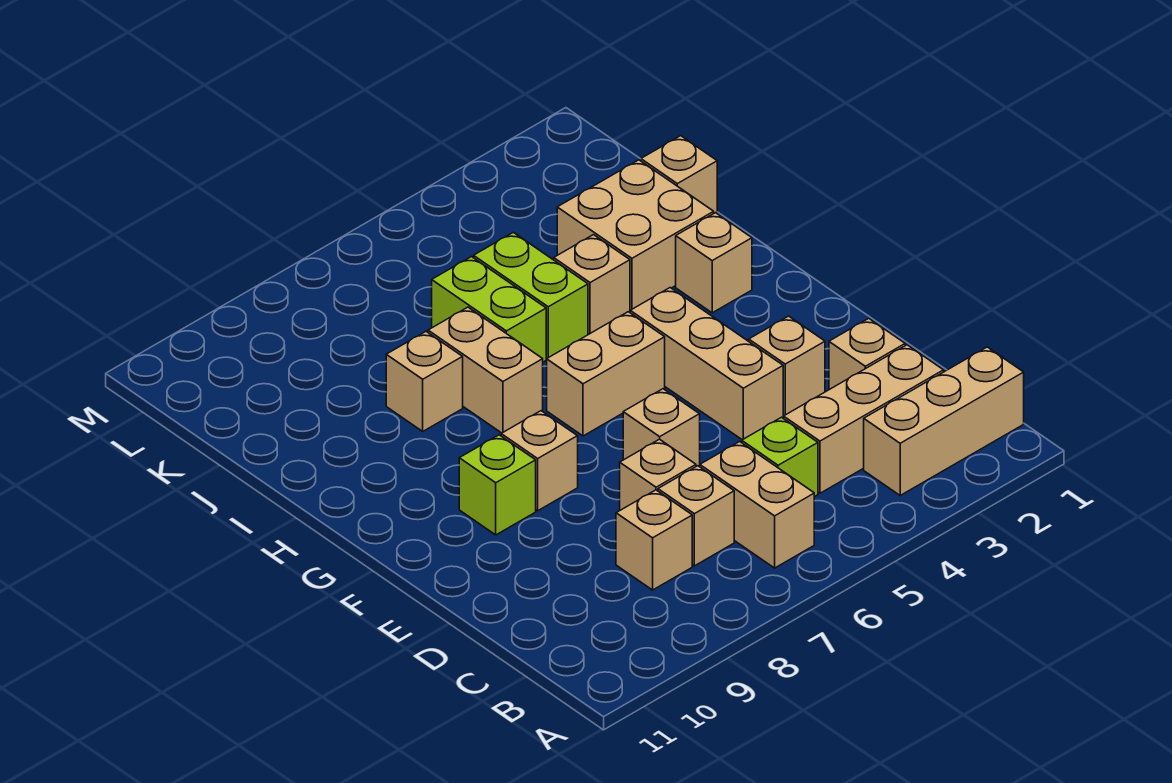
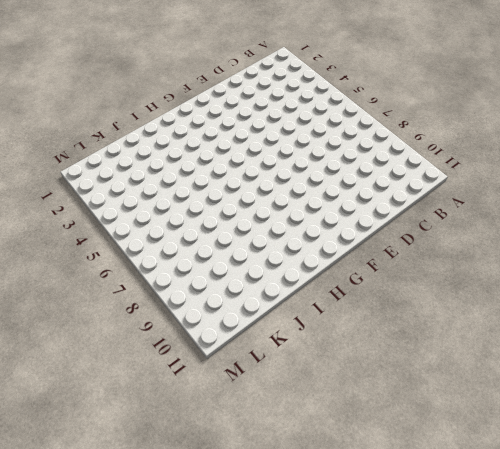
none -> tan brick B1:B3 level 1
none -> tan brick B6:C6 level 1
none -> tan brick C2:C4 level 1

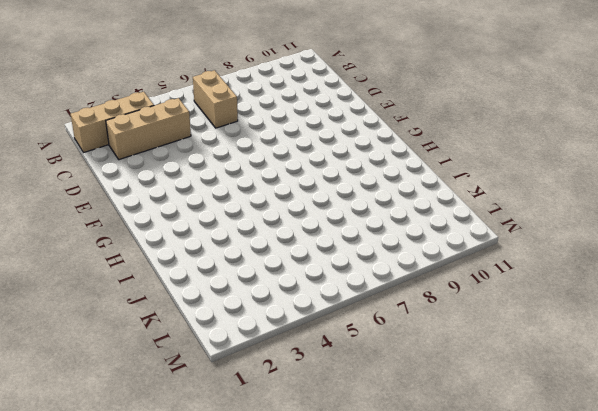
none -> lime brick C5 level 1
none -> tan brick C7 level 1
none -> tan brick C8 level 1

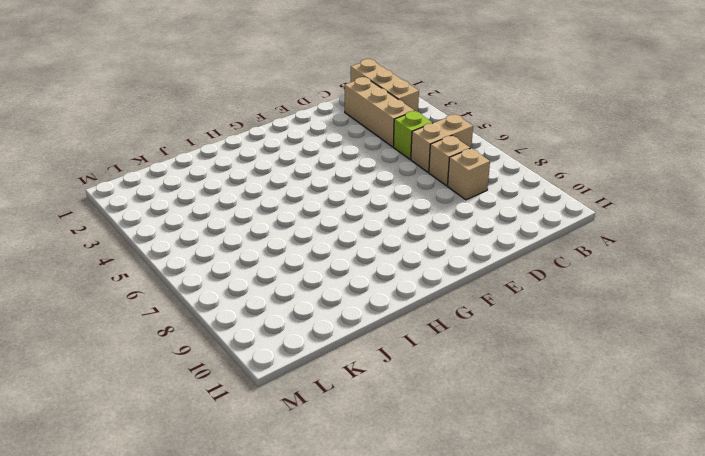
none -> tan brick D2 level 1
none -> tan brick D7 level 1
none -> tan brick E3 level 1

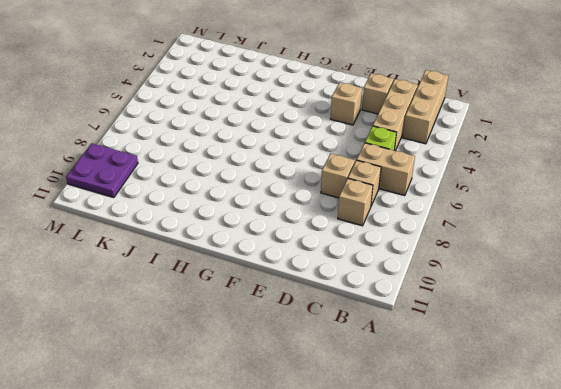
purple plate L9:M10 level 1 -> none
none -> tan brick E4:G4 level 1
none -> tan brick E6 level 1
none -> tan brick F8 level 1

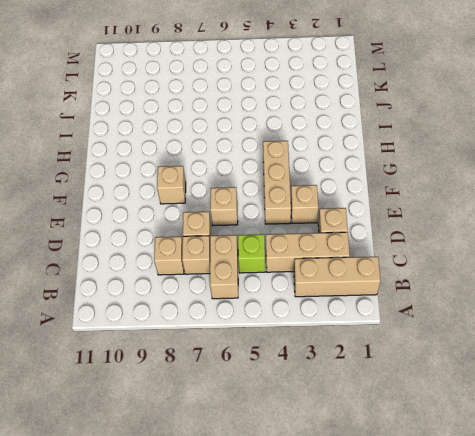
none -> lime brick F9 level 1
none -> tan brick G5:G6 level 1
none -> tan brick H2 level 1

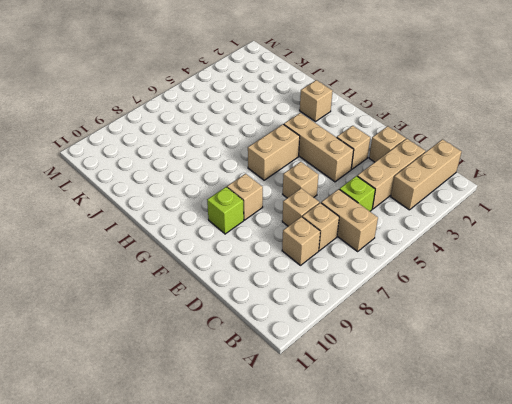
none -> tan brick H7:I7 level 1
none -> tan brick I2:J3 level 1
none -> tan brick I4 level 1

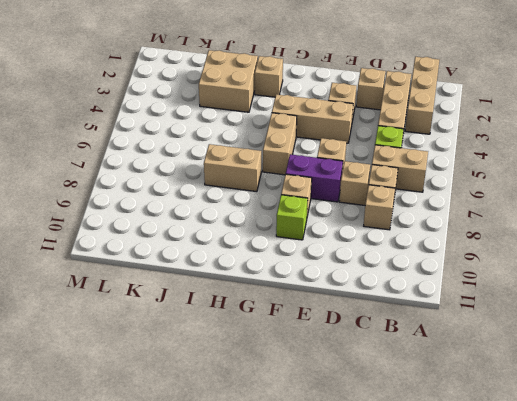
purple brick E7:F7 level 1 -> none
none -> tan brick I4 level 1
none -> lime brick I5:J5 level 1
none -> lime brick I6:J6 level 1

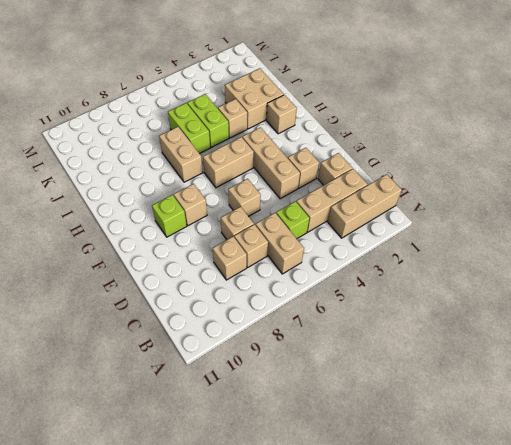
none -> tan brick I8 level 1
none -> tan brick J1 level 1

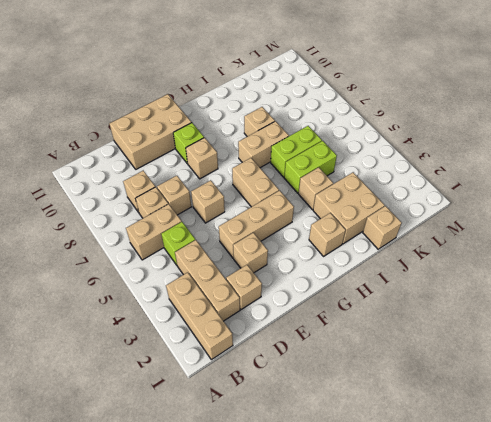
tan brick D10:F11 level 1 -> none

